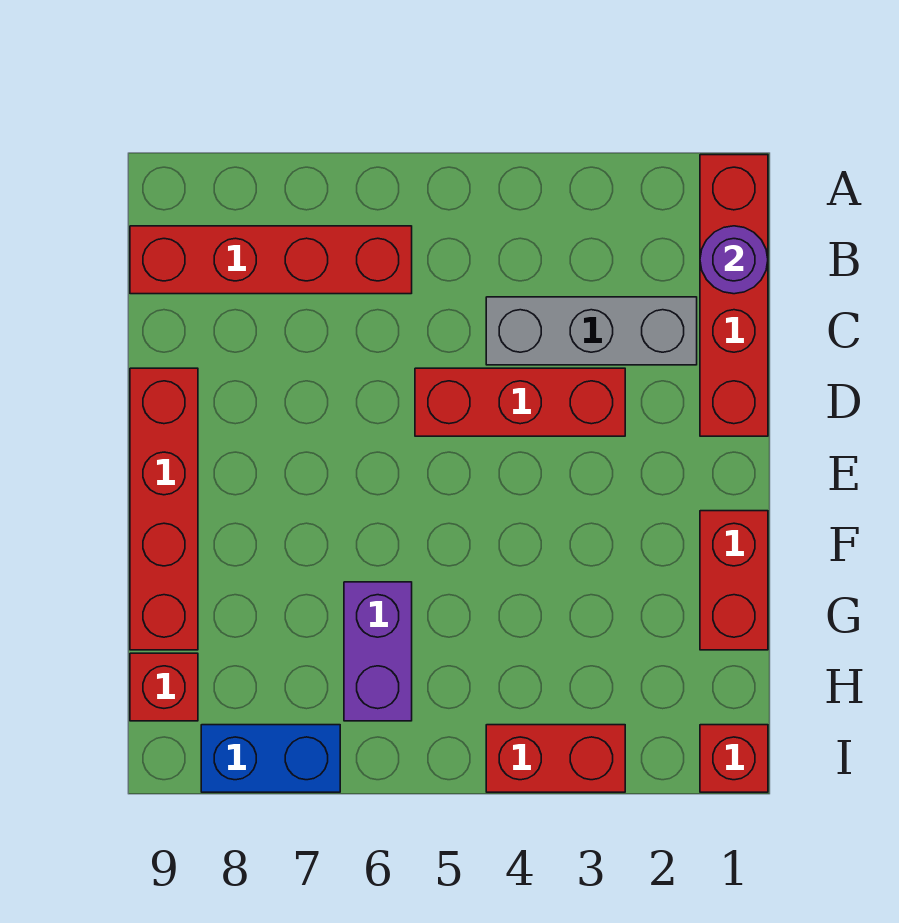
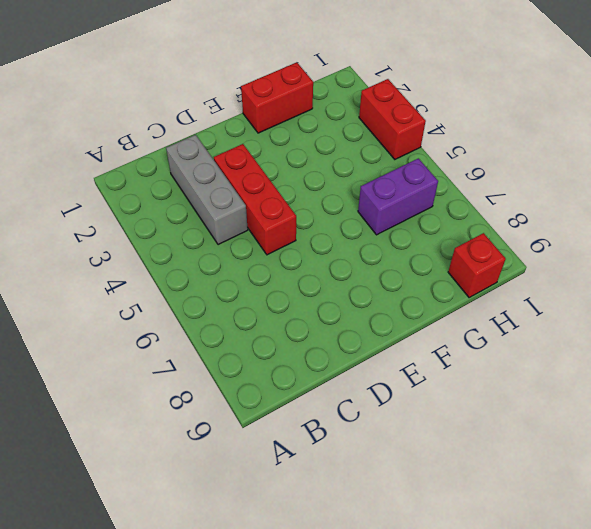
none -> red brick A1:D1 level 1
none -> red brick B6:B9 level 1
none -> red brick D9:G9 level 1

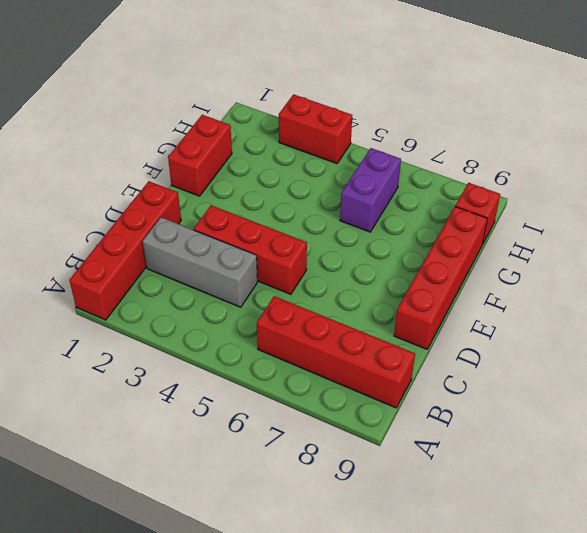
none -> red brick I1 level 1
none -> blue brick I7:I8 level 1
none -> purple round brick B1 level 2

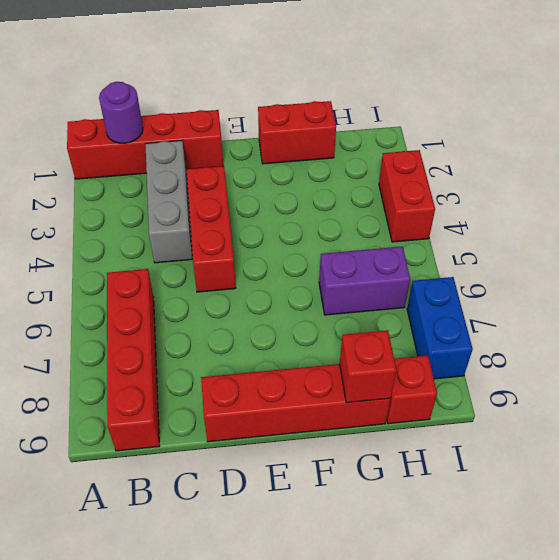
red brick G9 level 2 -> red brick I1 level 1

